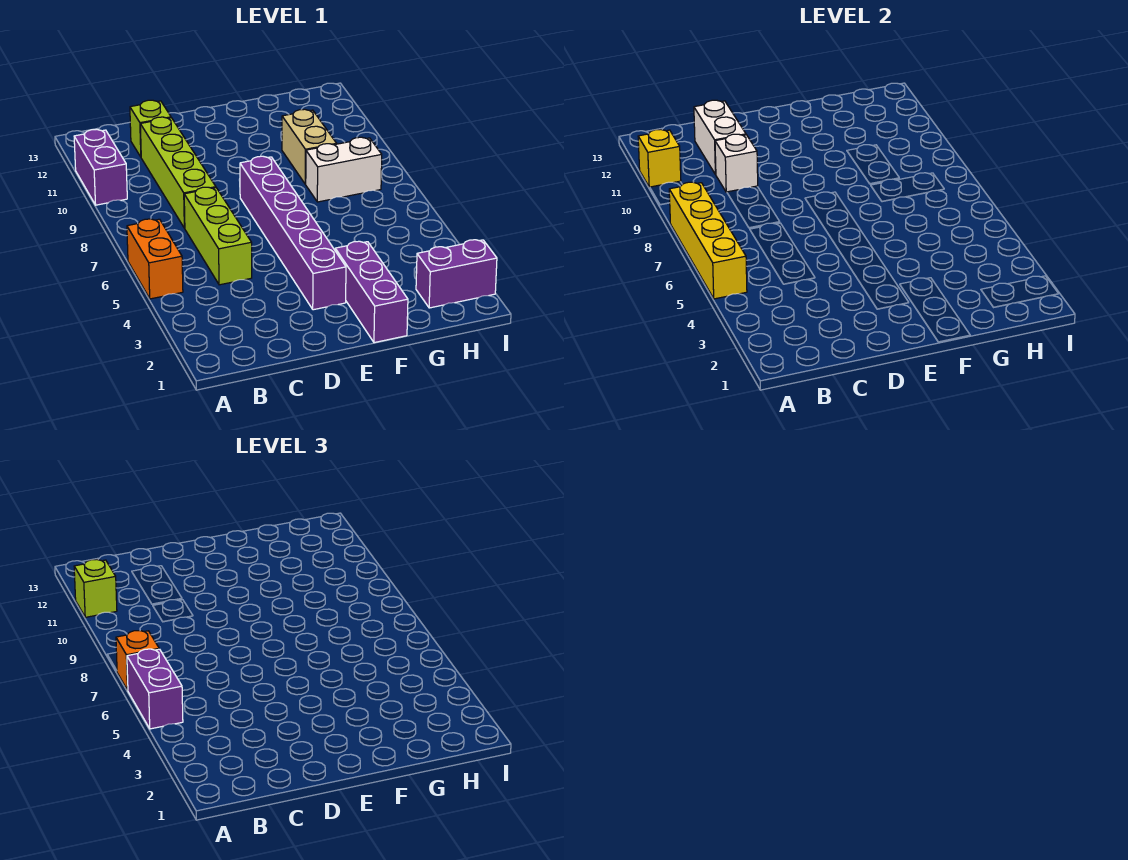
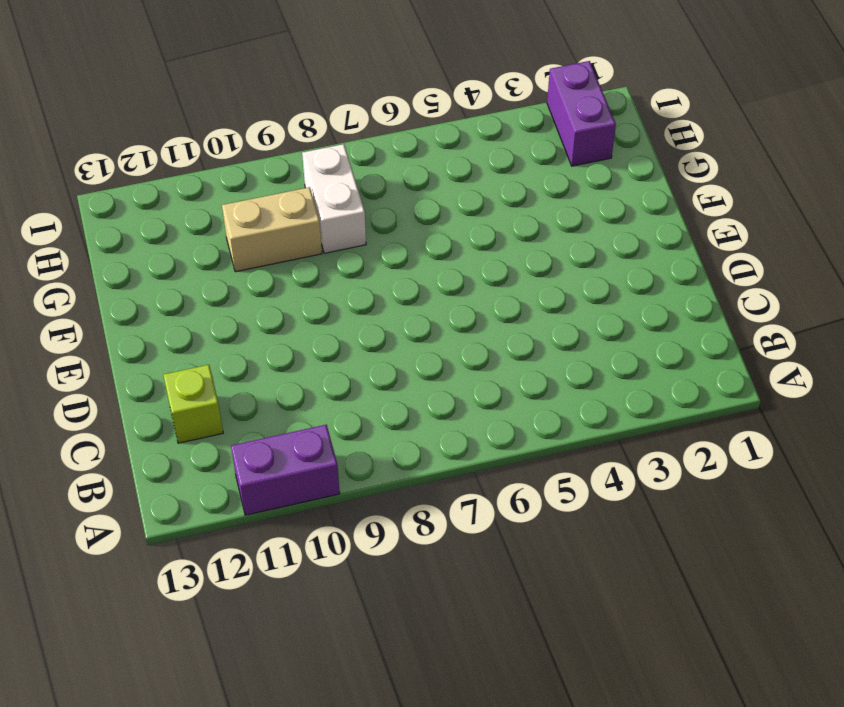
none -> orange brick A5:A6 level 1
none -> lime brick C5:C7 level 1
none -> lime brick C8:C11 level 1

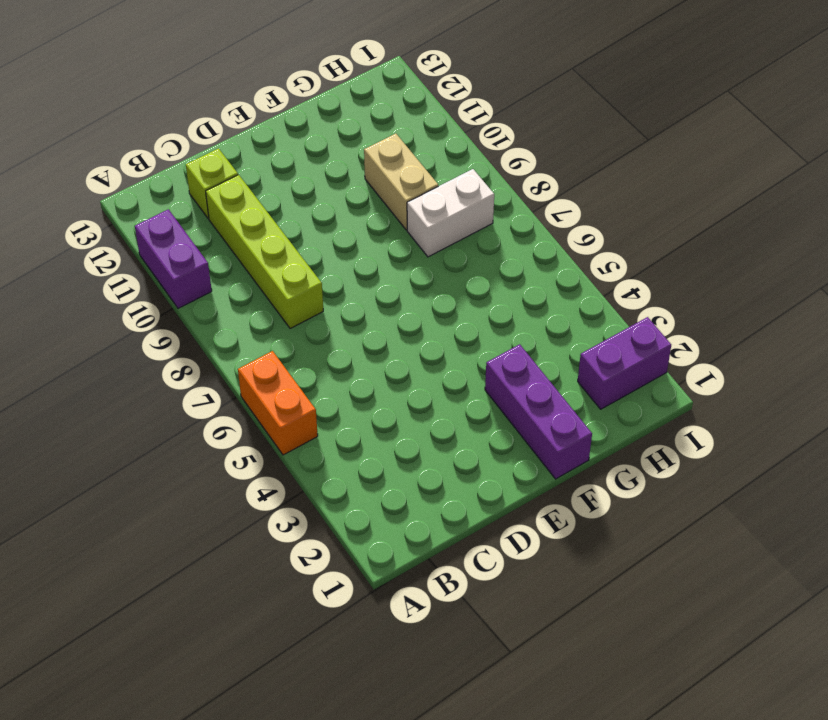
none -> lime brick C5:C7 level 1
none -> purple brick E3:E8 level 1
none -> yellow brick A5:A8 level 2

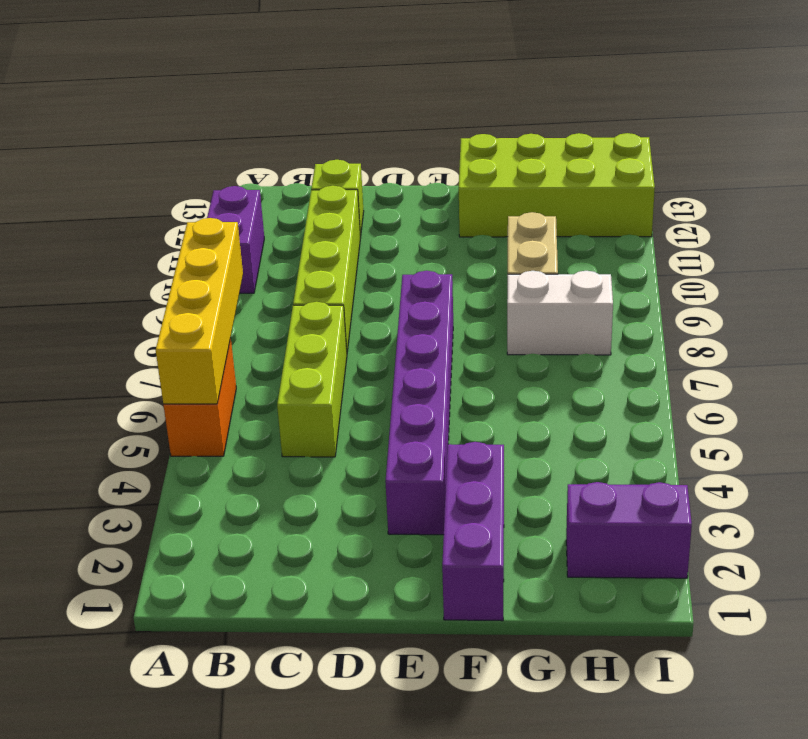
lime brick F12:I13 level 1 -> none
none -> yellow brick A11 level 2
none -> white brick C10 level 2
none -> white brick C11:C12 level 2

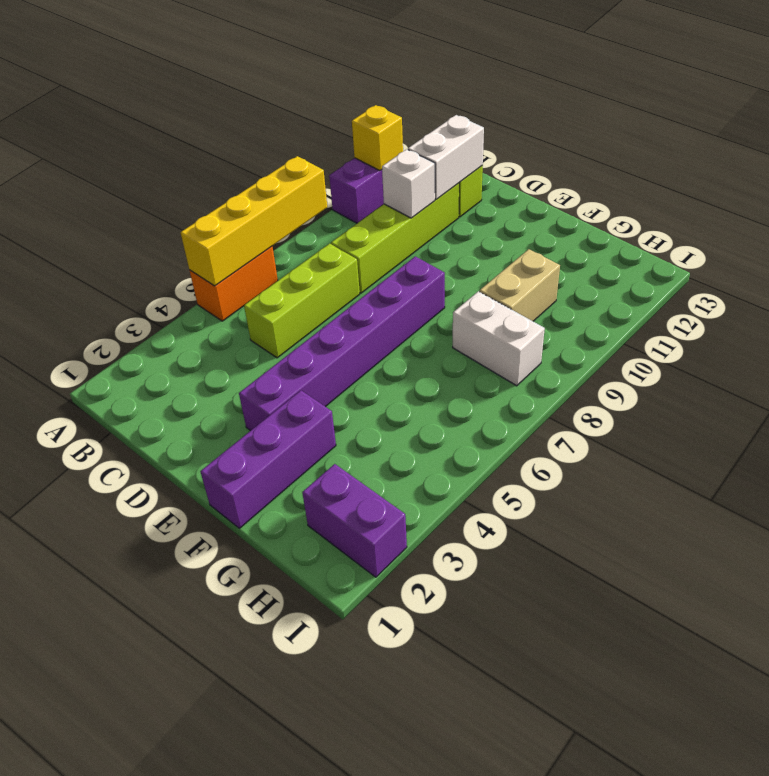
none -> purple brick A5:A6 level 3
none -> orange brick A7 level 3
none -> lime brick A11 level 3

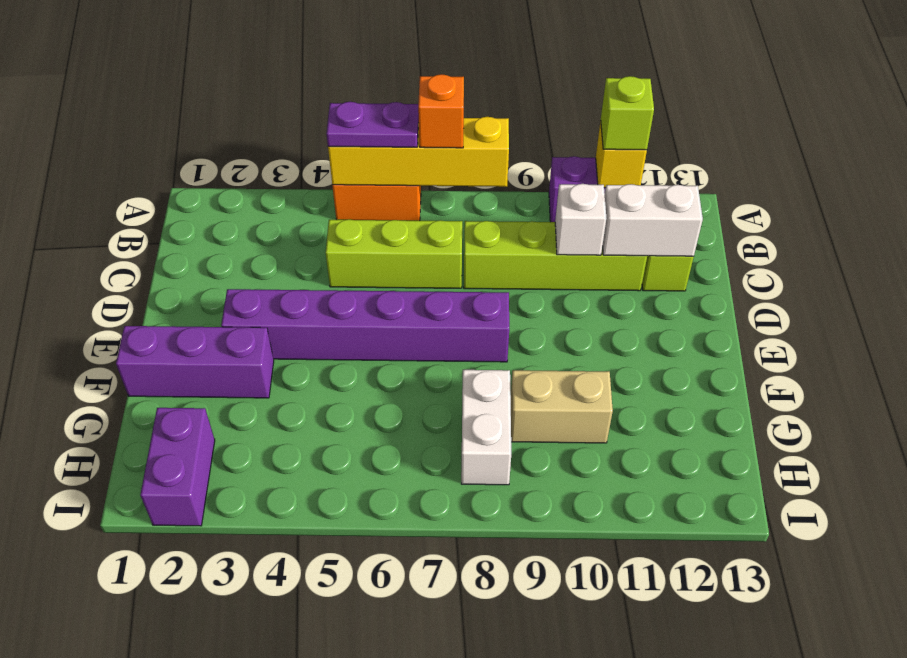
purple plate A5:A6 level 3 -> purple brick A5:A6 level 3

